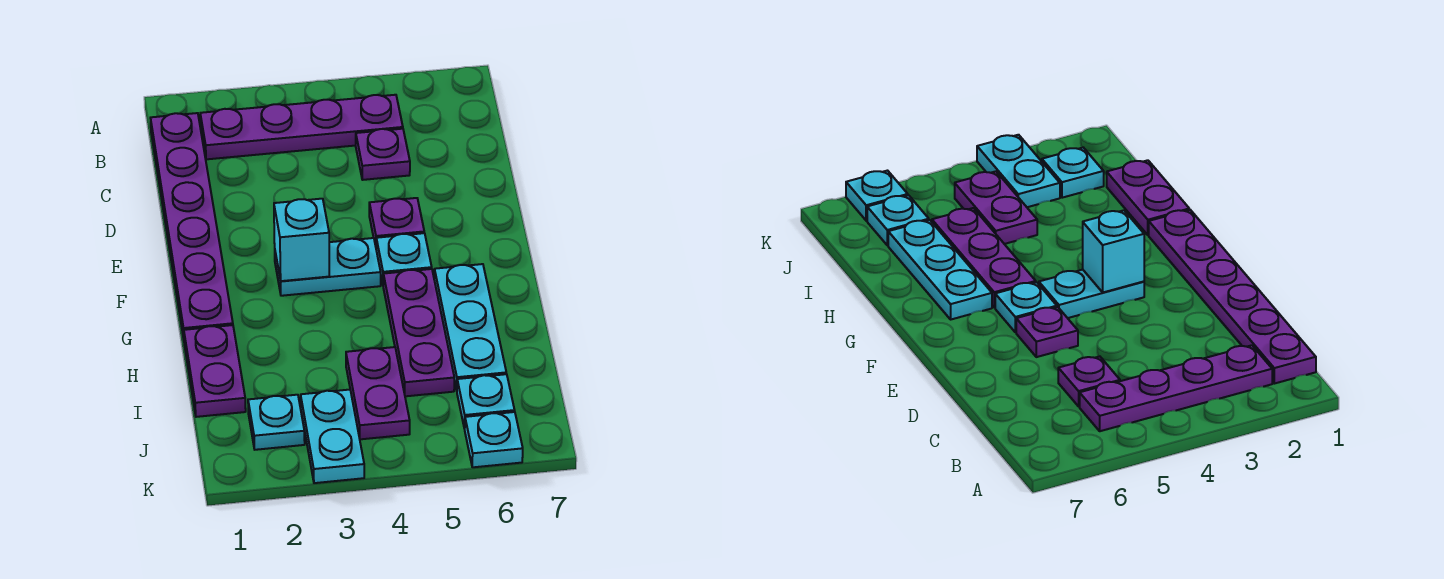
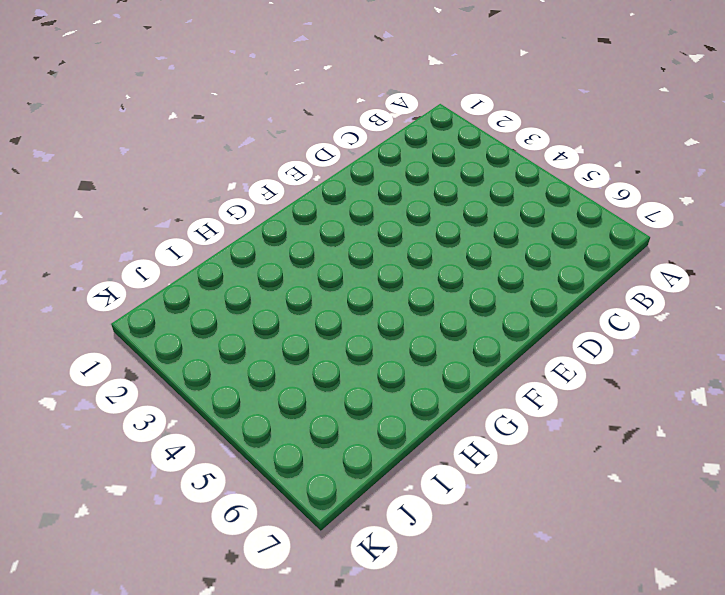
none -> purple plate B1:G1 level 1
none -> purple plate B2:B5 level 1
none -> purple plate C5 level 1

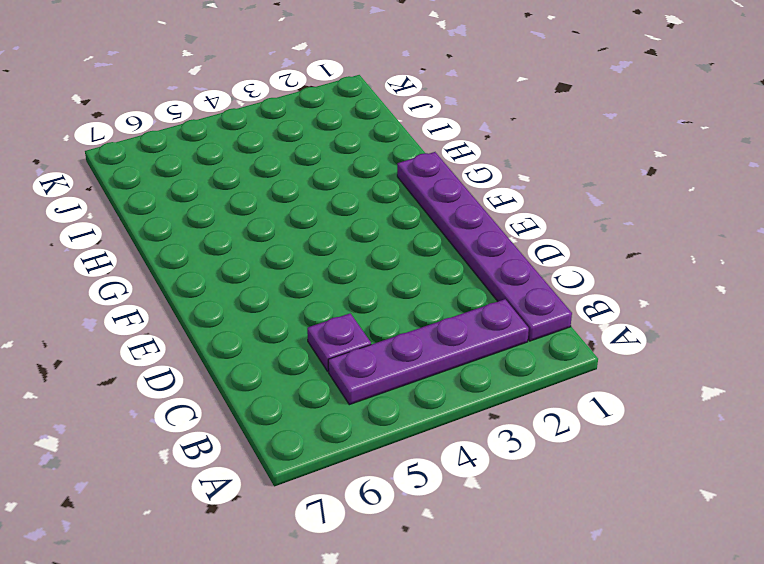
none -> purple plate E5 level 1
none -> cyan plate F3:F4 level 1
none -> cyan plate F5 level 1

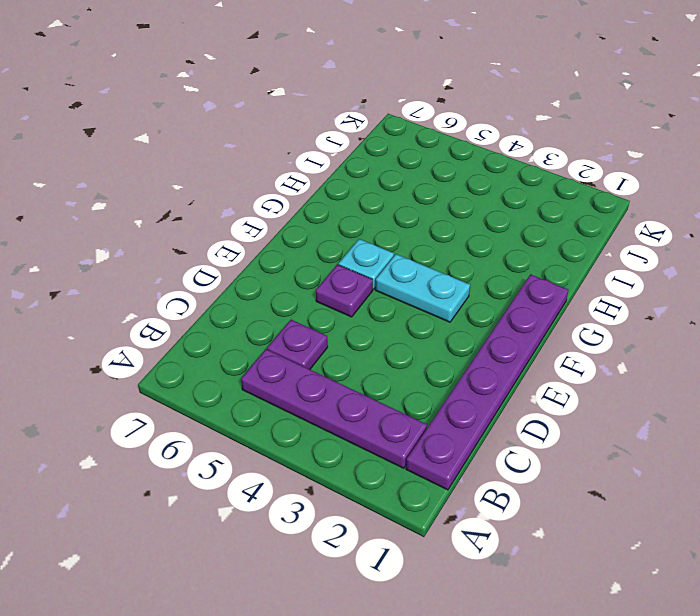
none -> purple plate G5:I5 level 1
none -> cyan plate G6:I6 level 1
none -> purple plate H1:I1 level 1

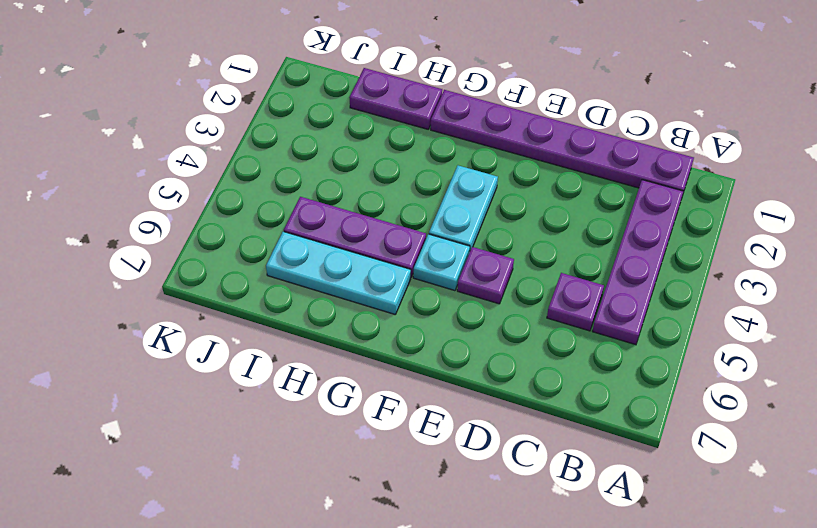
none -> purple plate I4:J4 level 1
none -> cyan plate J2 level 1
none -> cyan plate J3:K3 level 1

